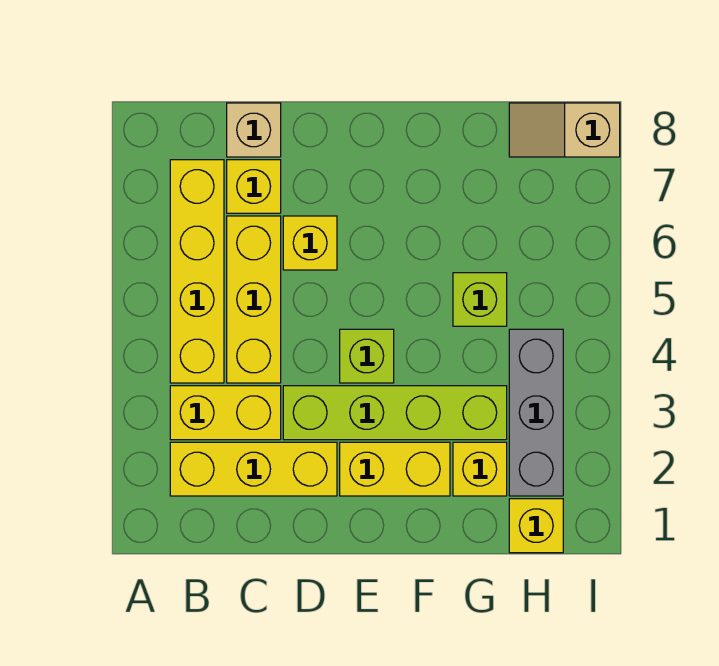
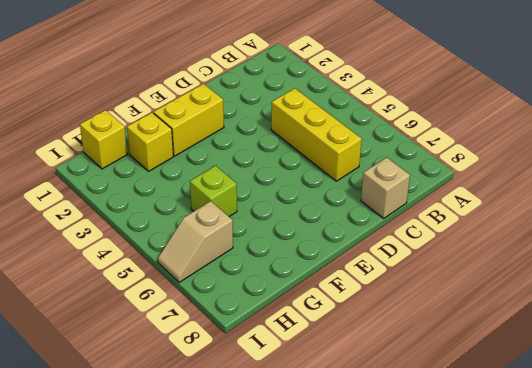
tan slope H6:I6 level 1 top H -> tan slope H8:I8 level 1 top I
none -> yellow brick B2:D2 level 1
none -> yellow brick B3:C3 level 1
none -> yellow brick B4:B7 level 1

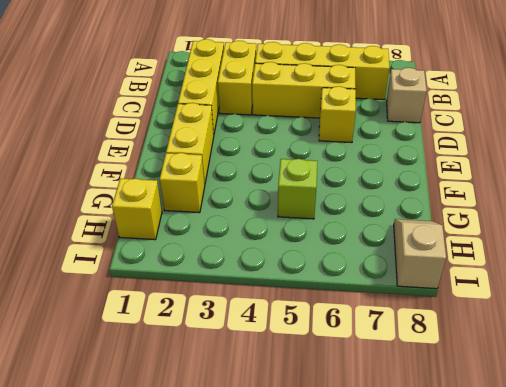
none -> yellow brick C7 level 1
none -> lime brick D3:G3 level 1
none -> lime brick E4 level 1

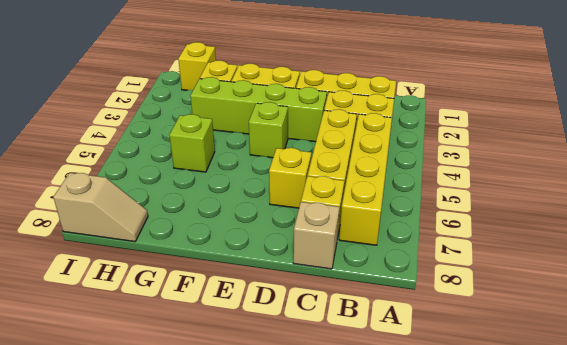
none -> grey brick H2:H4 level 1

